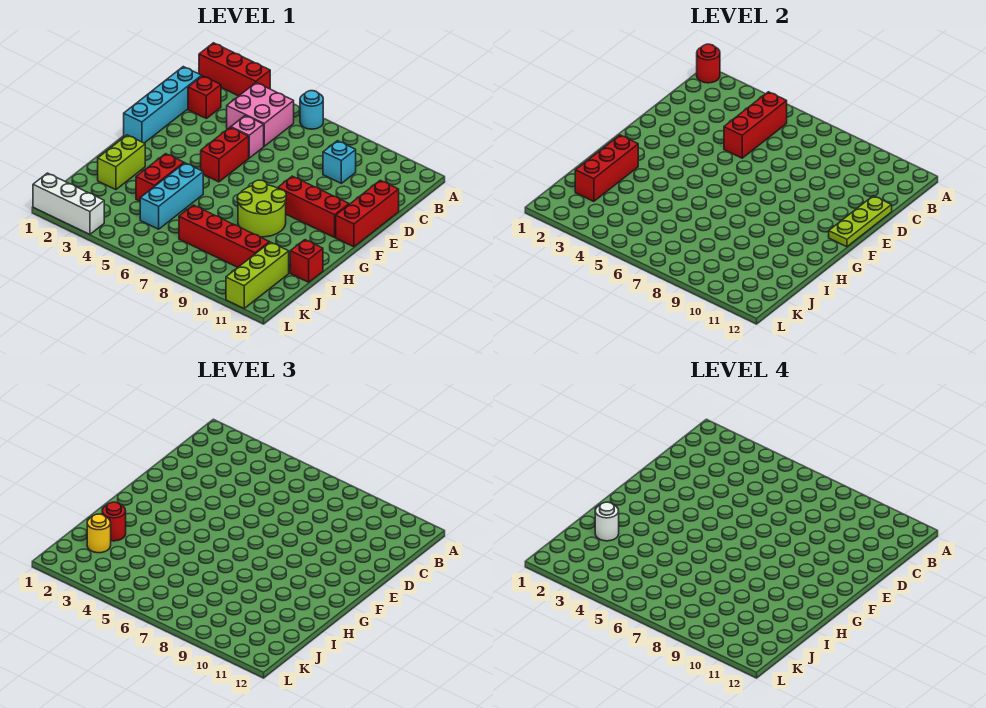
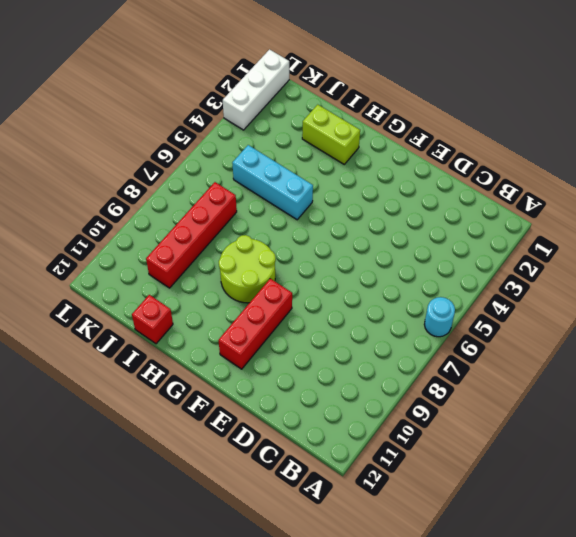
none -> red brick A1:A3 level 1
none -> pink brick B4:C5 level 1
none -> cyan brick C1:F1 level 1

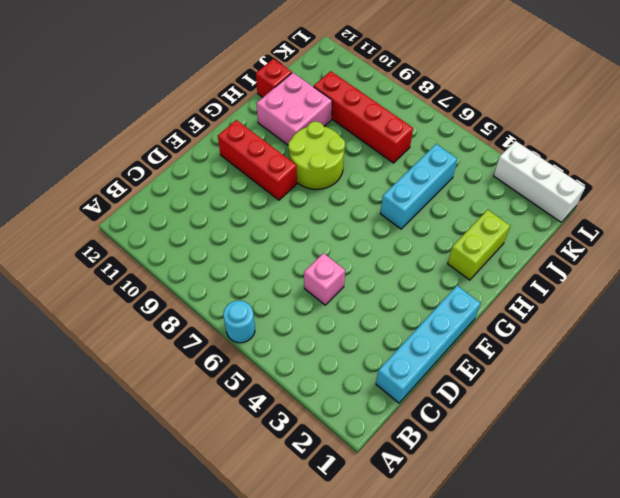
pink brick H10:I11 level 1 -> pink brick B4:C5 level 1
none -> red brick A1:A3 level 1
none -> red brick C2 level 1
none -> cyan brick C9 level 1

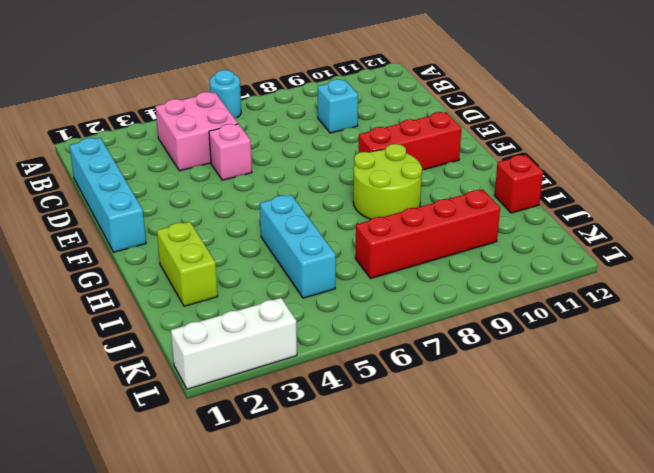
none -> red brick A1:A3 level 1
none -> red brick C2 level 1
none -> red brick D12:F12 level 1

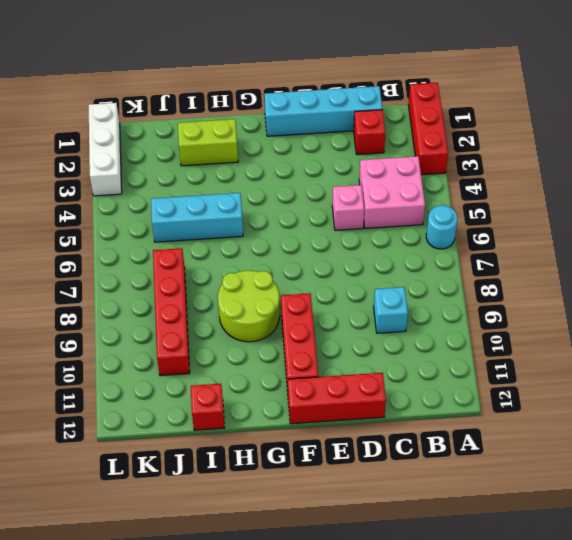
none -> red brick E5:F5 level 1
none -> red brick H4:I4 level 1
none -> lime brick J11:L11 level 1

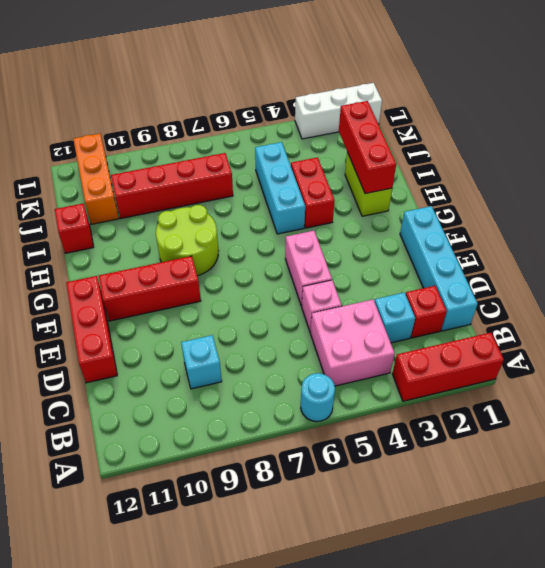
cyan brick C3 level 1 -> none
pink brick E5:F5 level 1 -> red brick E5:F5 level 1
orange brick J11:L11 level 1 -> lime brick J11:L11 level 1
none -> red round brick A1 level 2
none -> red brick B5:D5 level 2
none -> lime plate D12:F12 level 2

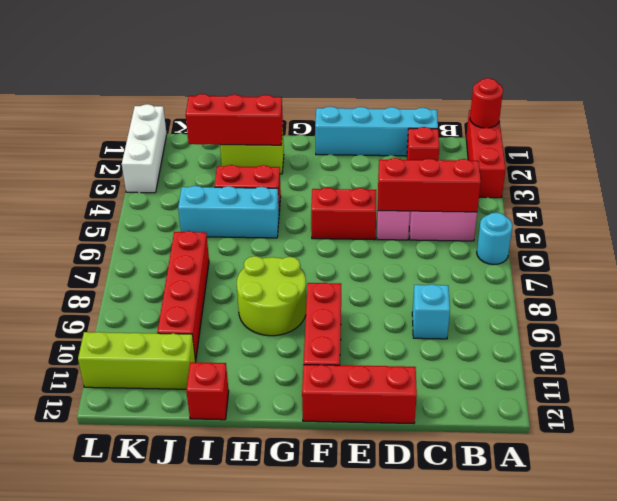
none -> lime plate D12:F12 level 2
none -> red round brick I2 level 3
none -> yellow round brick J2 level 3

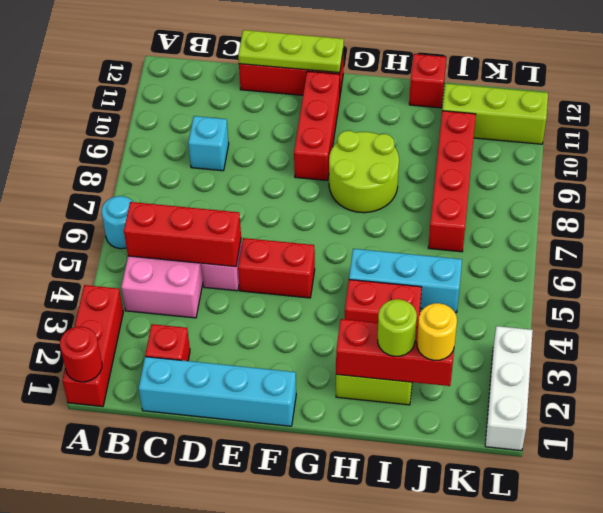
lime round brick I2 level 3 -> red round brick I2 level 3
none -> white round brick I2 level 4

